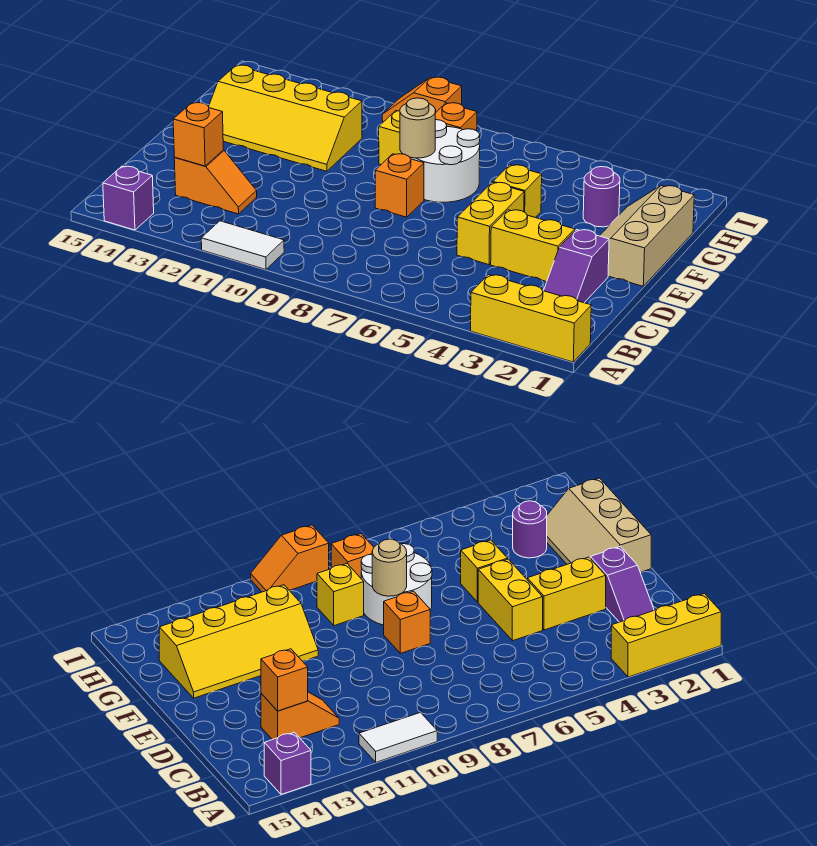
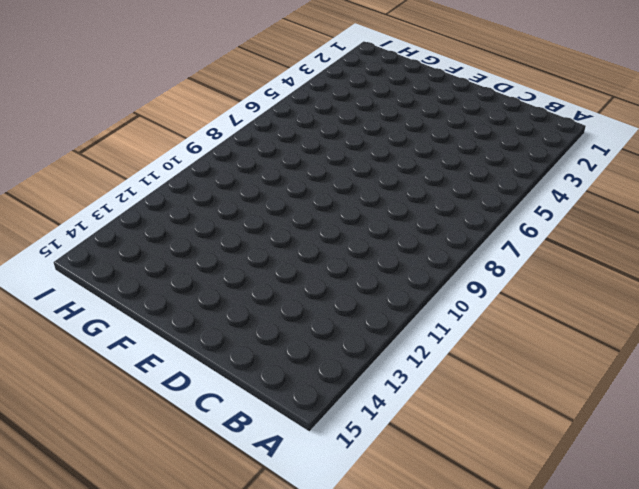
none -> yellow brick A1:A3 level 1
none -> white tile A10:A11 level 1
none -> purple brick A14 level 1

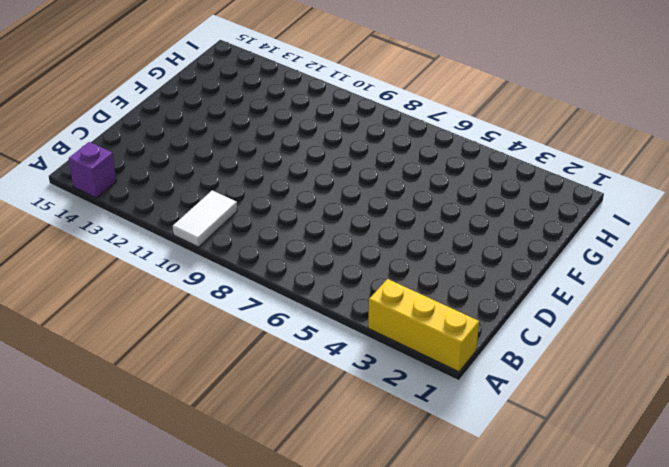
white tile A10:B10 level 1 -> white tile A10:A11 level 1
none -> purple slope C2:D2 level 1 top D
none -> orange slope C12:C13 level 1 top 13
none -> yellow brick D3:D4 level 1

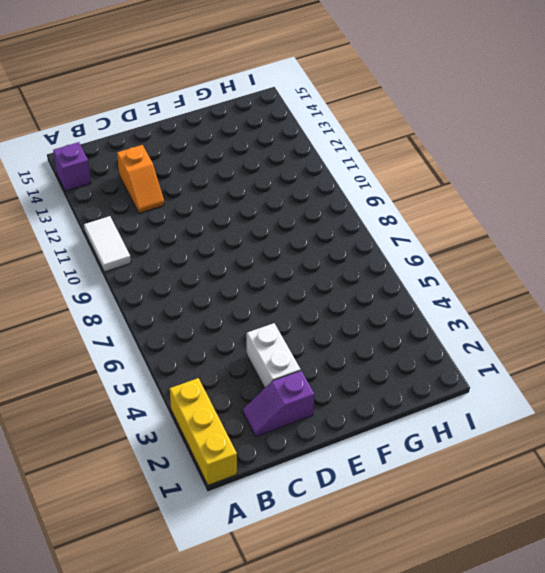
white brick D3:D4 level 1 -> yellow brick D3:D4 level 1
none -> yellow brick D5:E5 level 1
none -> tan slope E1:G2 level 1 top 1
none -> orange brick E8 level 1

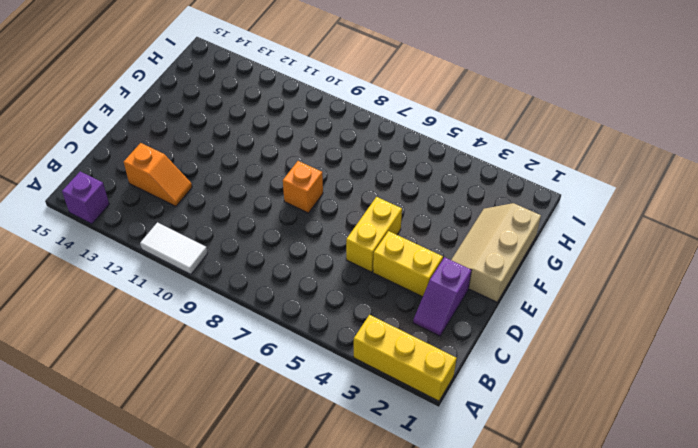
none -> yellow brick F5 level 1
none -> white round brick F7:G8 level 1
none -> yellow slope F11:G14 level 1 top G

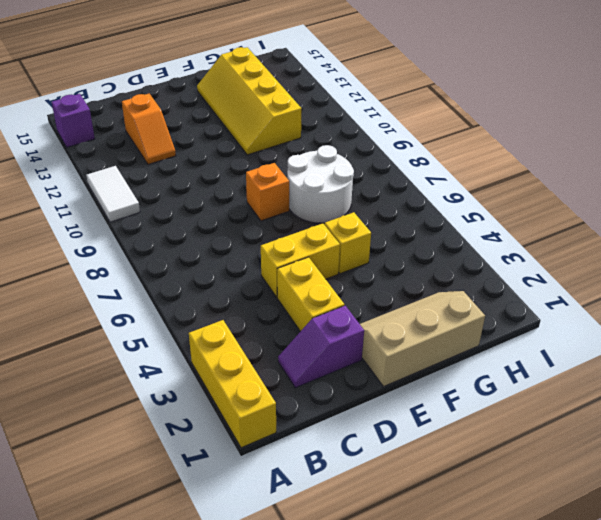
none -> purple round brick G3 level 1
none -> yellow brick G9 level 1
none -> orange brick H8 level 1

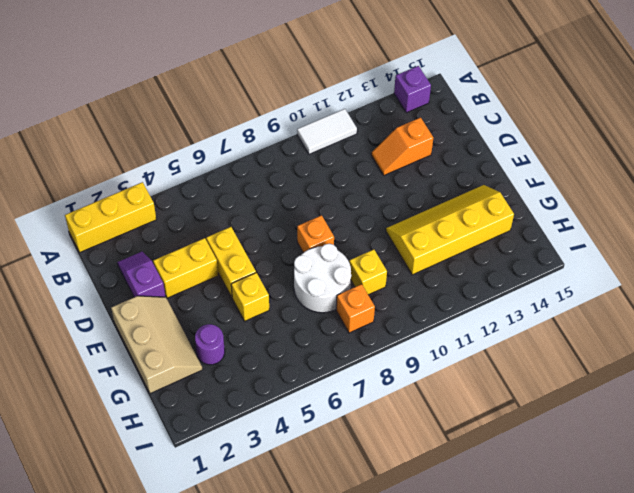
none -> orange slope I9:I10 level 1 top 9
none -> orange brick C13 level 2
none -> tan round brick F8 level 2

